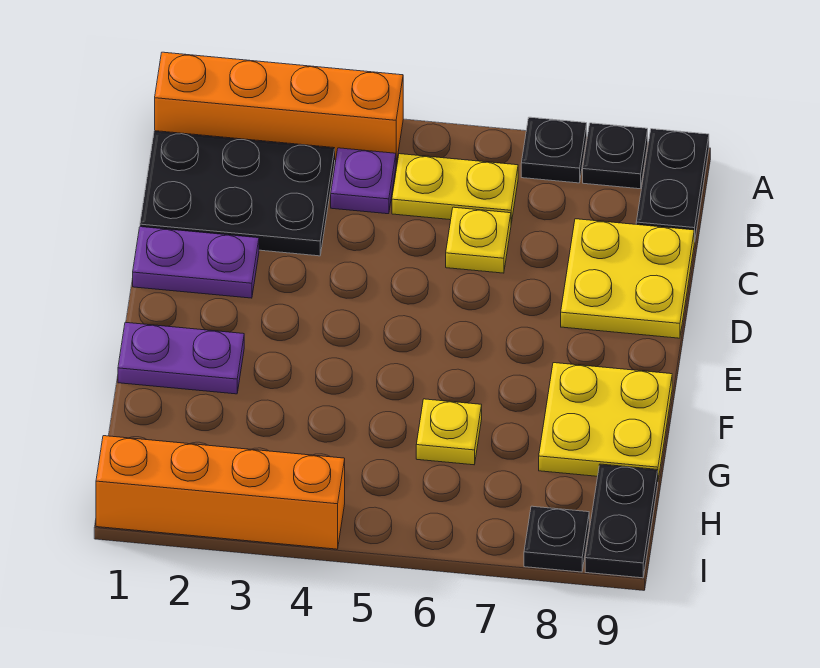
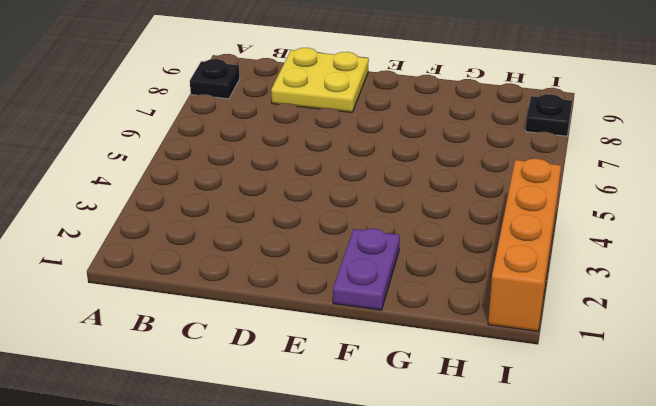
none -> orange brick A1:A4 level 1
none -> black plate A7 level 1
none -> black plate A9:B9 level 1

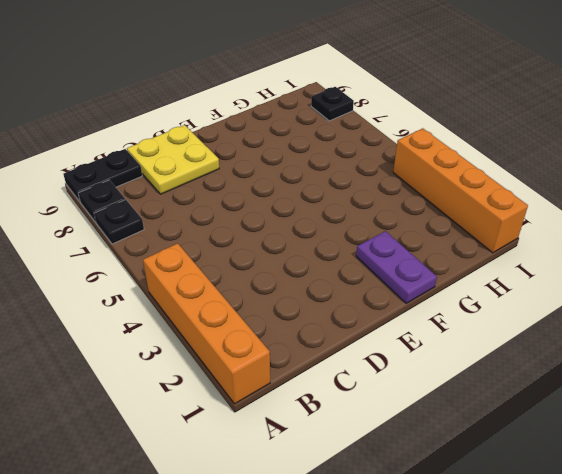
none -> black plate B1:C3 level 1
none -> purple plate B4 level 1
none -> yellow plate B5:B6 level 1

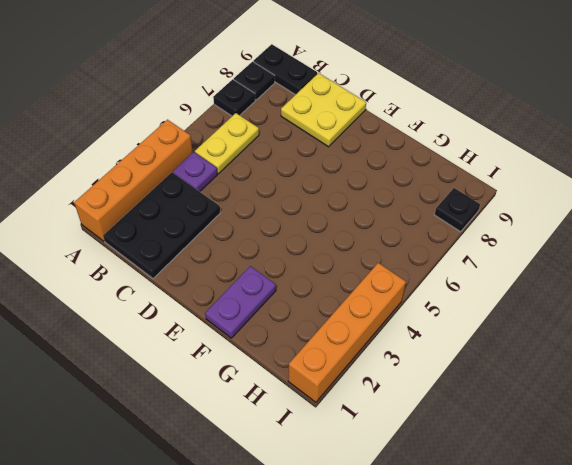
none -> yellow plate C6 level 1
none -> purple plate D1:D2 level 1
none -> yellow plate F8:G9 level 1

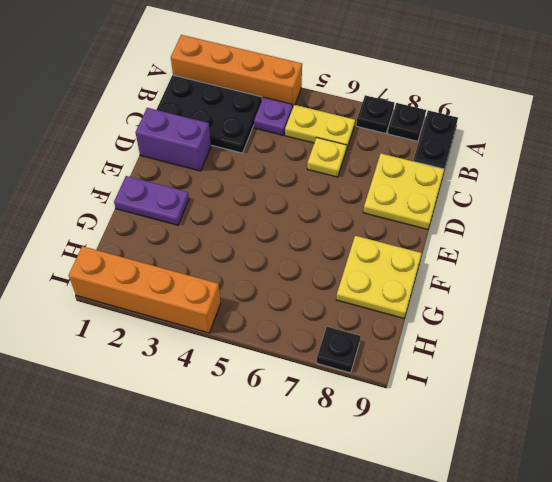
purple brick D1:D2 level 1 -> purple plate D1:D2 level 1
none -> yellow plate G6 level 1
none -> black plate H9:I9 level 1

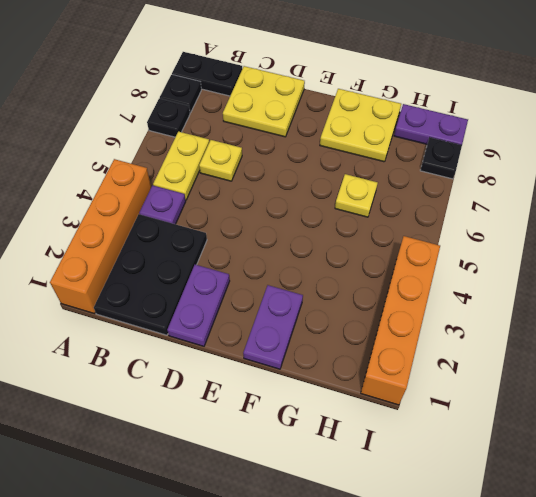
purple plate H9:I9 level 1 -> black plate H9:I9 level 1

